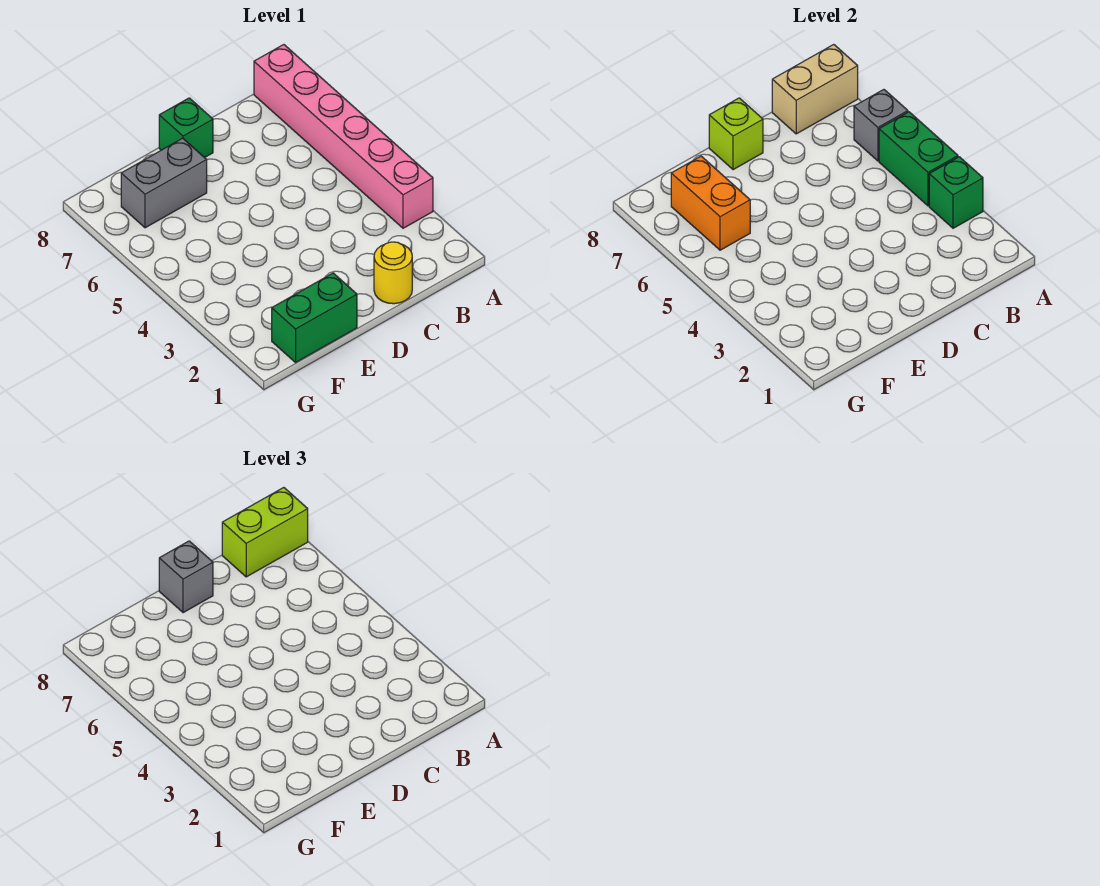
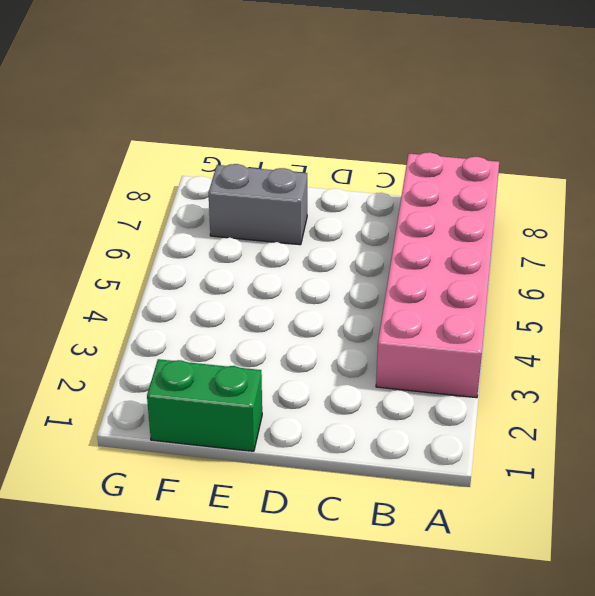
pink brick A3:B8 level 1 -> pink brick A3:A8 level 1
none -> yellow round brick C1 level 1
none -> green brick D8 level 1
none -> green brick A3 level 2

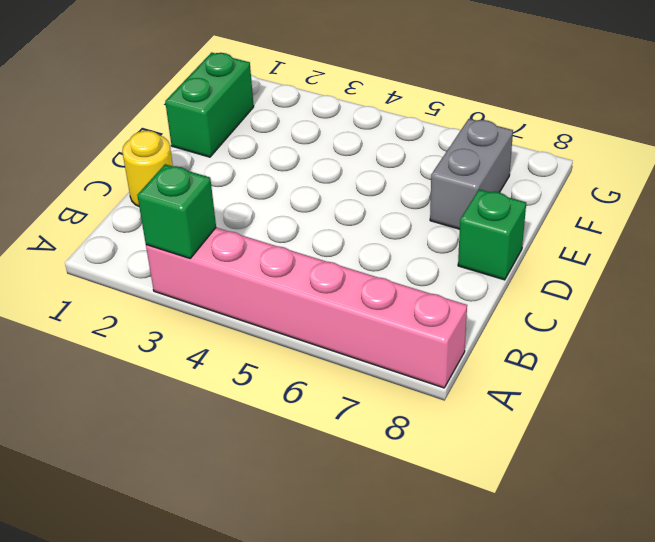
none -> green brick A4:A5 level 2
none -> grey brick A6 level 2
none -> tan brick A8:B8 level 2

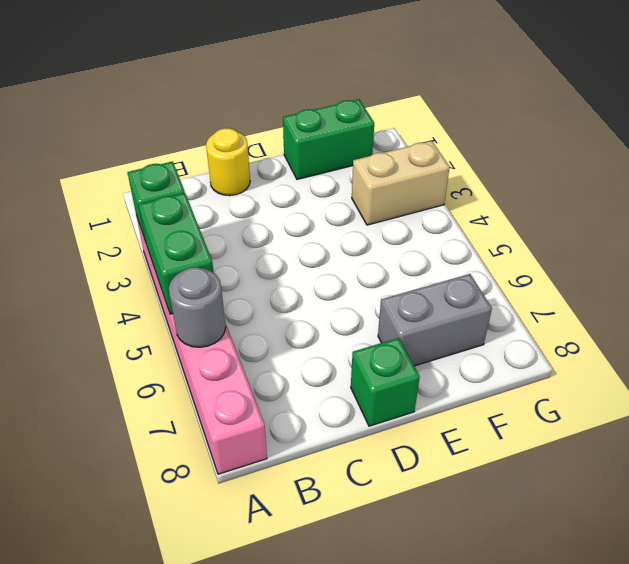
grey round brick A6 level 2 -> grey brick A6 level 2
tan brick F3:G3 level 1 -> tan brick A8:B8 level 2
none -> lime brick D8 level 2
none -> orange brick F6:F7 level 2
none -> lime brick A8:B8 level 3

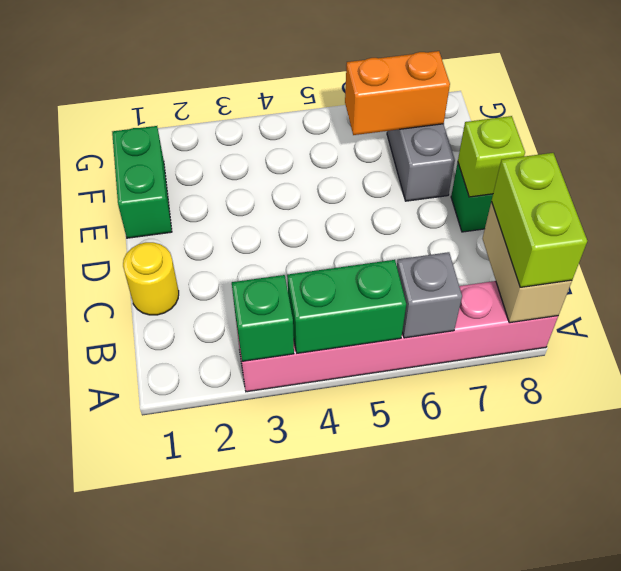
none -> grey brick D8 level 3

